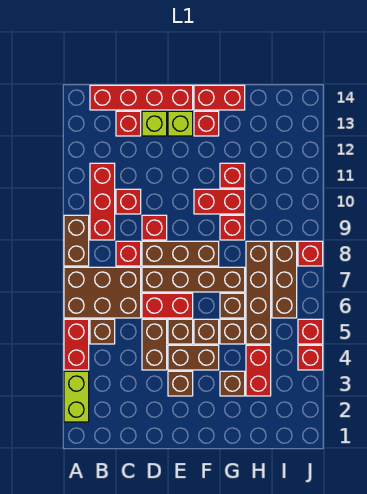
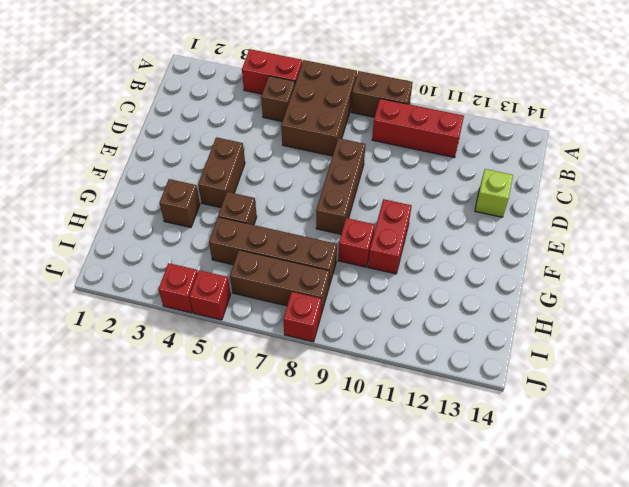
none -> lime brick A2:A3 level 1
none -> red brick B14:E14 level 1
none -> red brick C8 level 1
none -> red brick C10 level 1

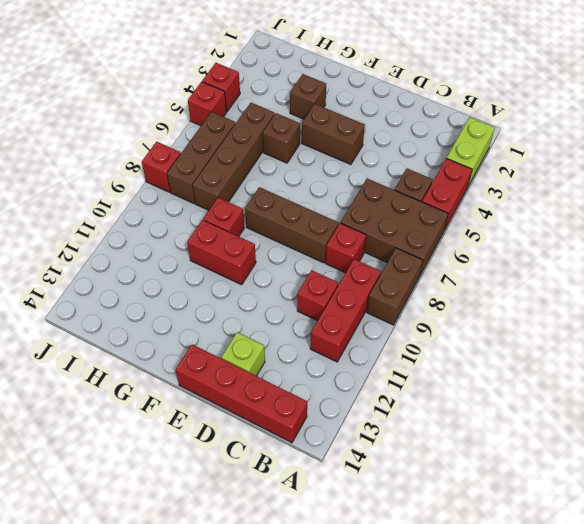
none -> red brick C13 level 1
none -> brown brick D4:D5 level 1
none -> red brick D6:E6 level 1
none -> brown brick D7:G7 level 1

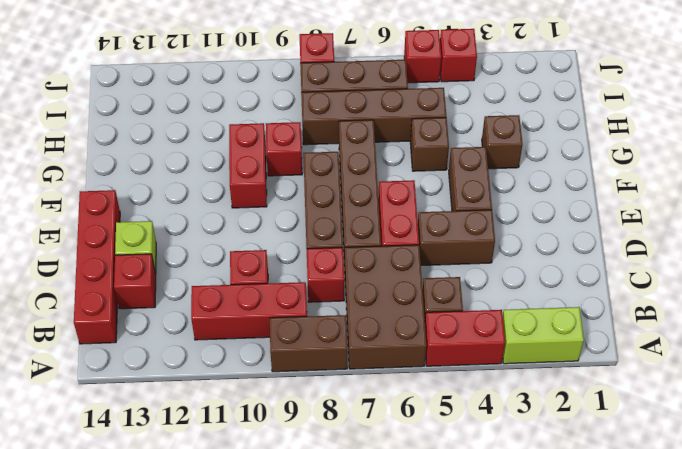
none -> red brick D9 level 1
none -> brown brick E3 level 1
none -> brown brick E5 level 1
none -> lime brick E13 level 1

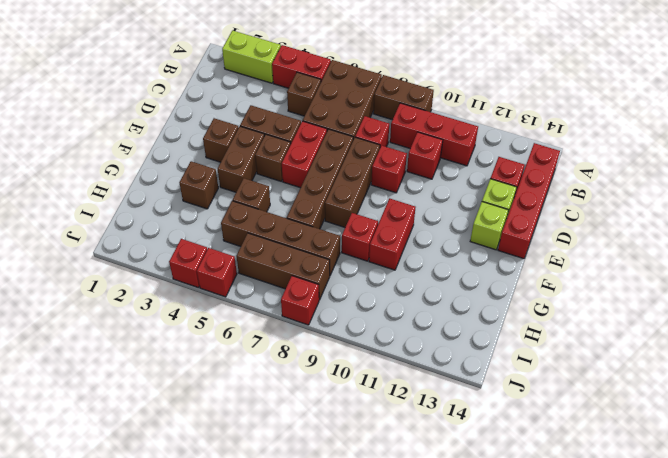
none -> brown brick F5 level 1
none -> red brick F13 level 1
none -> red brick F14:G14 level 1
none -> brown brick G6 level 1

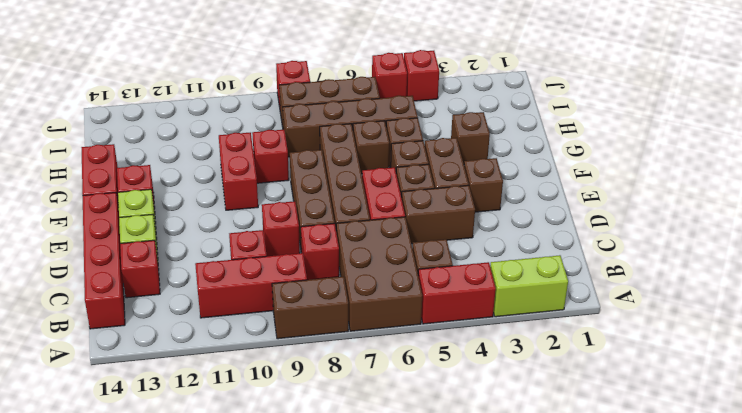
none -> red brick G11 level 1
none -> red brick H3:H4 level 1

